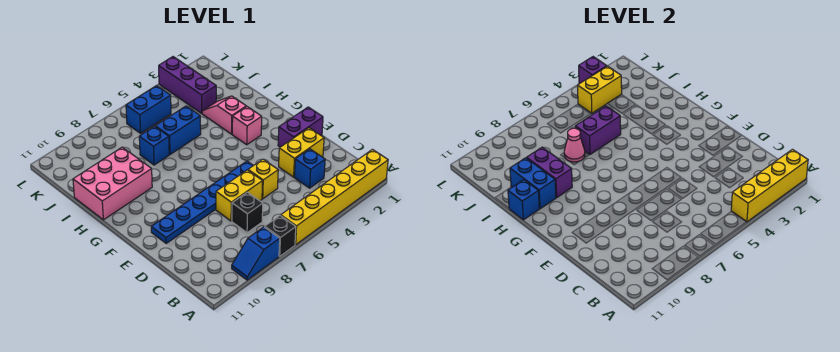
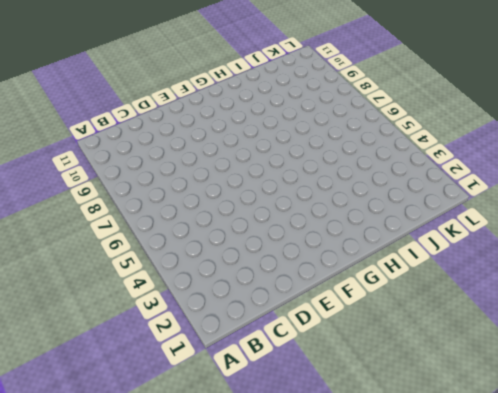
none -> yellow brick A1:A6 level 1
none -> black brick A7 level 1
none -> blue slope A8:A9 level 1 top 8

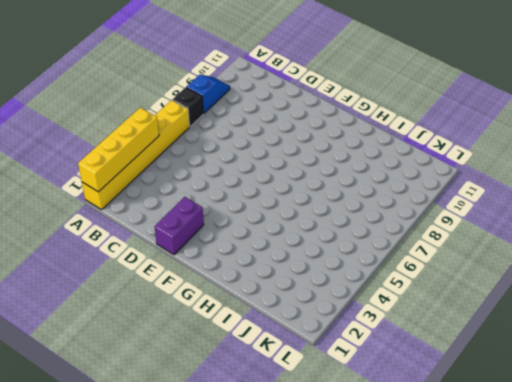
none -> blue brick C3 level 1
none -> black brick C7 level 1
none -> yellow brick D2:D3 level 1

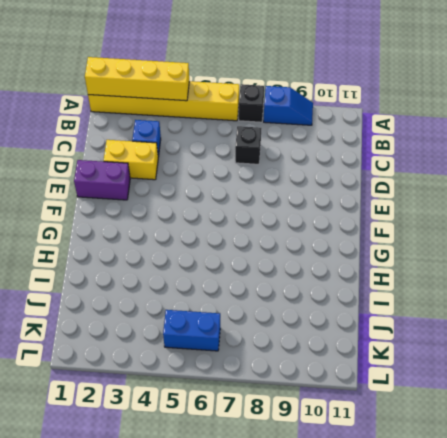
none -> yellow brick D5 level 1
none -> yellow brick D6:D7 level 1
none -> blue plate E5:E10 level 1

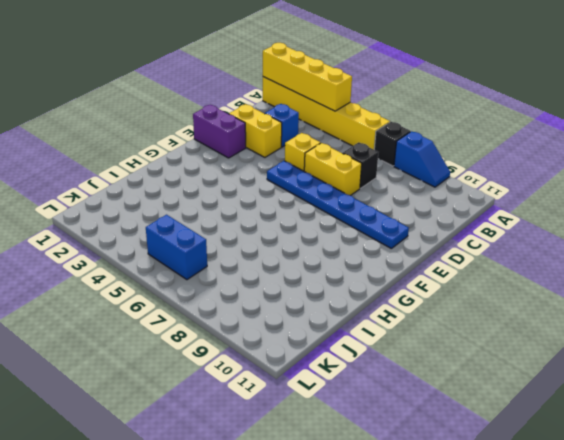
none -> pink brick G3 level 1
none -> pink slope H3:I3 level 1 top H
none -> pink brick H9:I11 level 1

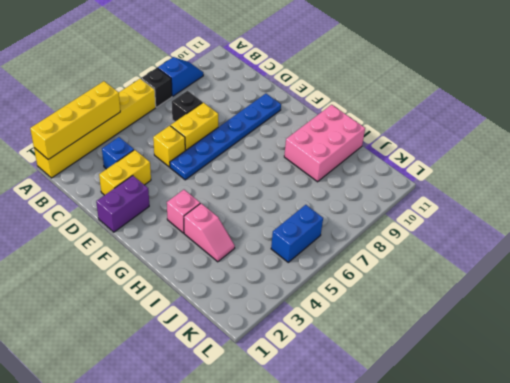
none -> blue brick I5:I6 level 1
none -> blue brick I7 level 1
none -> purple brick J3:L3 level 1

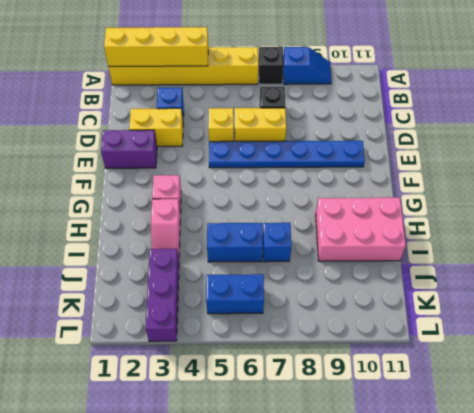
none -> purple brick H9:I9 level 2
none -> blue brick H10:I10 level 2
none -> blue brick H11 level 2

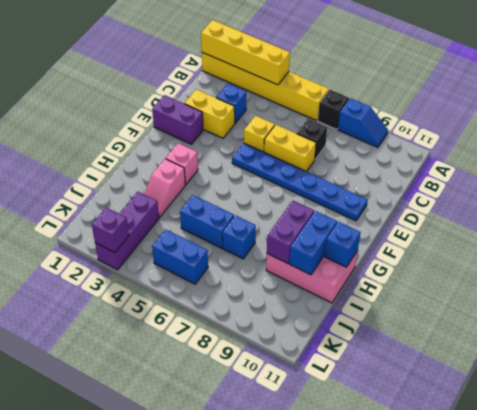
none -> purple brick I5:I6 level 2
none -> pink cone I7 level 2
none -> yellow brick K3:K4 level 2

